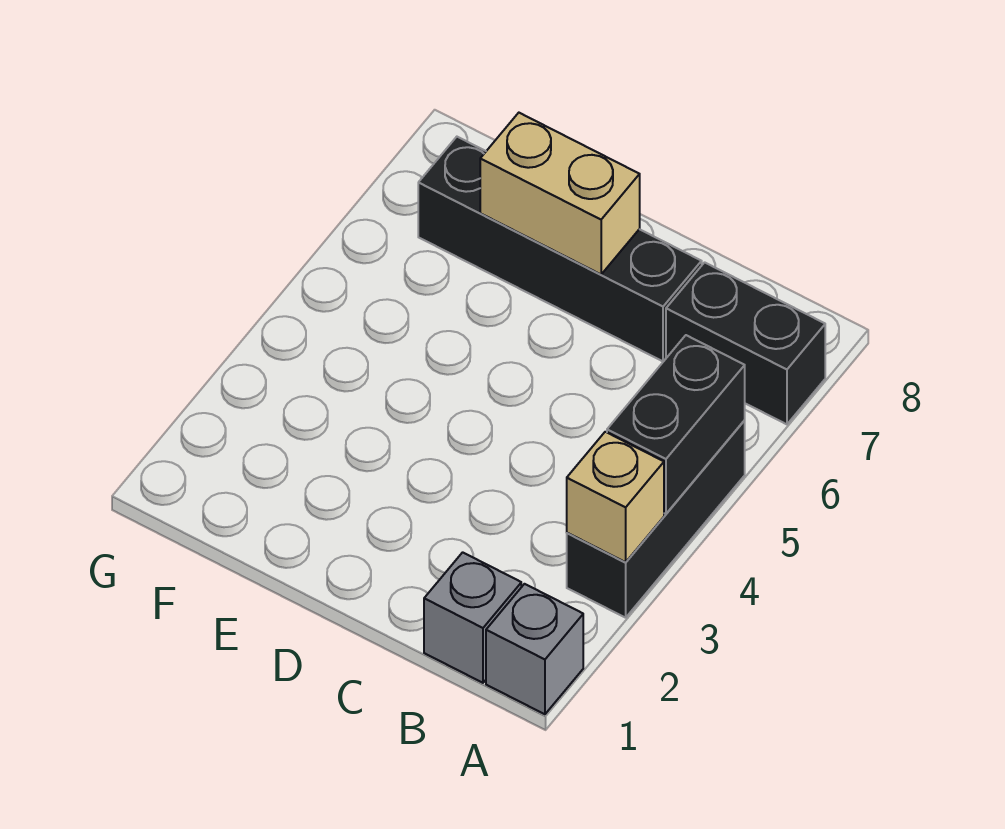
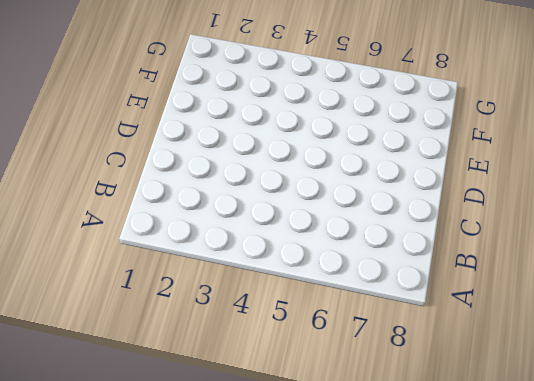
none -> grey brick A1 level 1
none -> black brick A3:A5 level 1

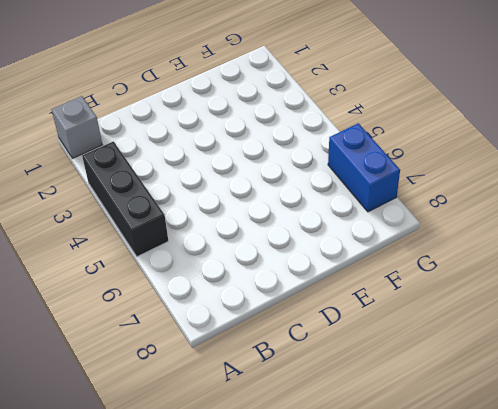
blue brick G6:G7 level 1 -> none
none -> black brick A7:B7 level 1
none -> grey brick B1 level 1

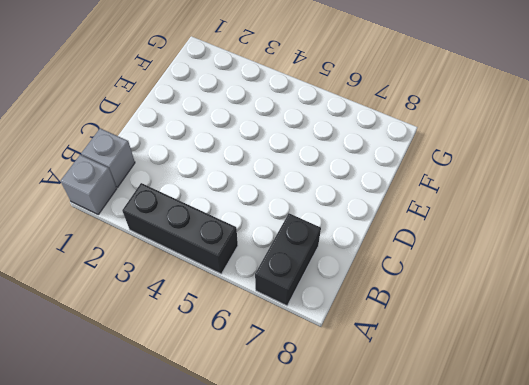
none -> black brick C7:F7 level 1
none -> tan brick A3 level 2

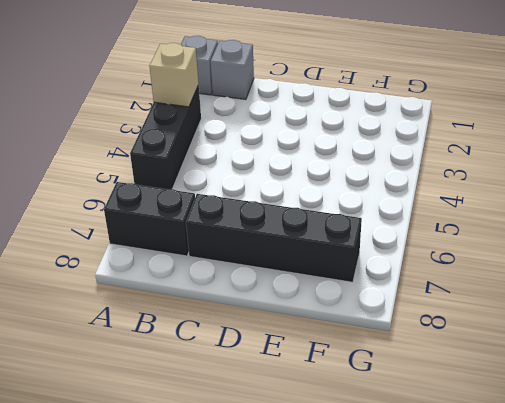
none -> black brick A4:A5 level 2
none -> tan brick D7:E7 level 2

